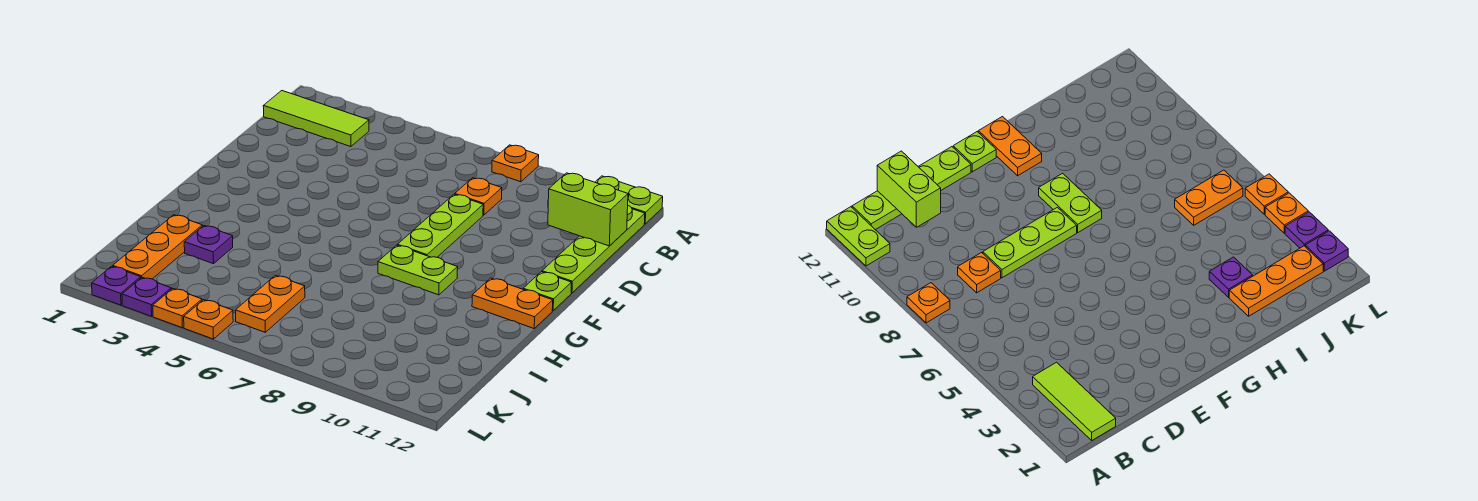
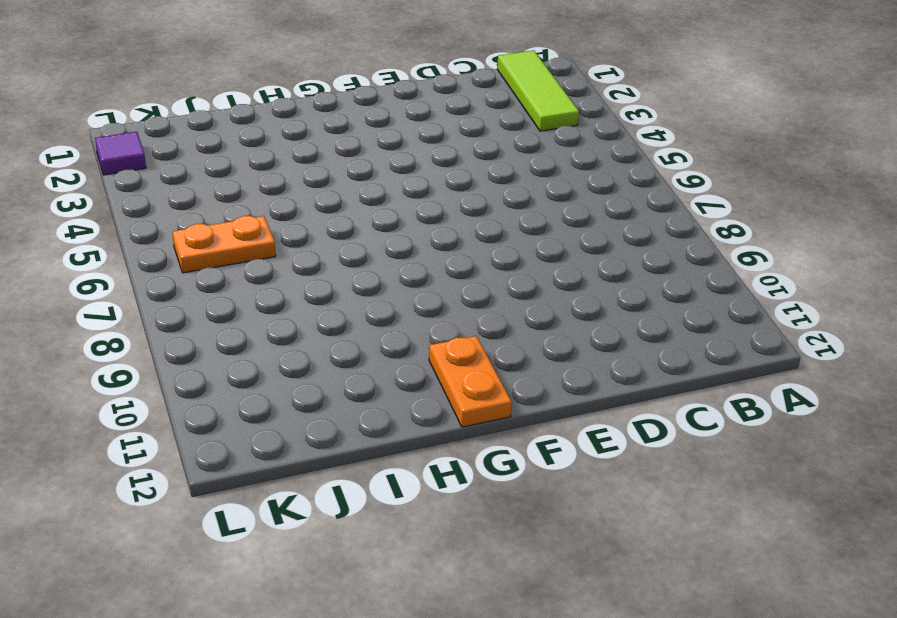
purple tile L2 level 1 -> purple plate L2 level 1
none -> orange plate A8 level 1
none -> lime plate A11:A12 level 1
none -> lime plate B12:E12 level 1

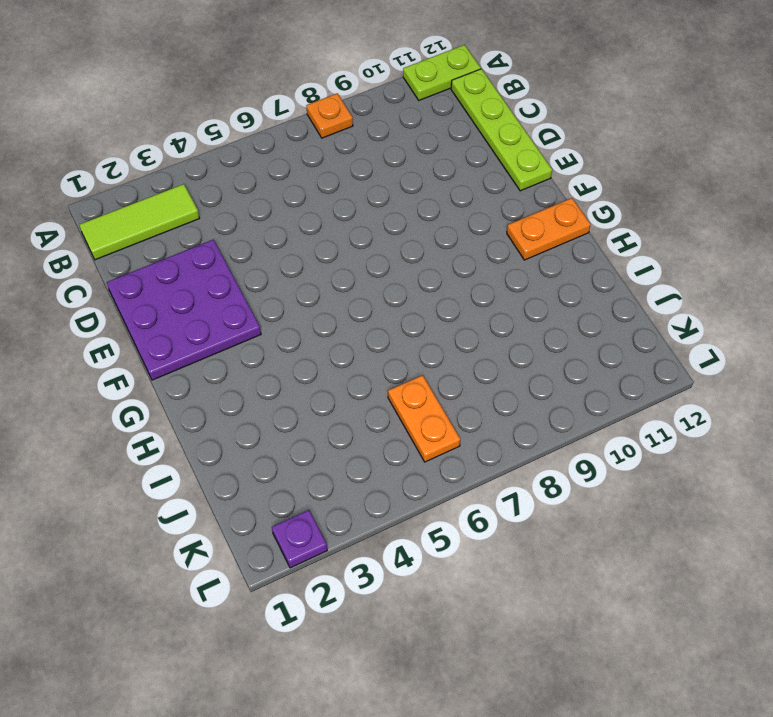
purple plate D1:F3 level 1 -> none
none -> orange plate C8 level 1
none -> lime plate D8:F8 level 1
none -> lime plate F12 level 1

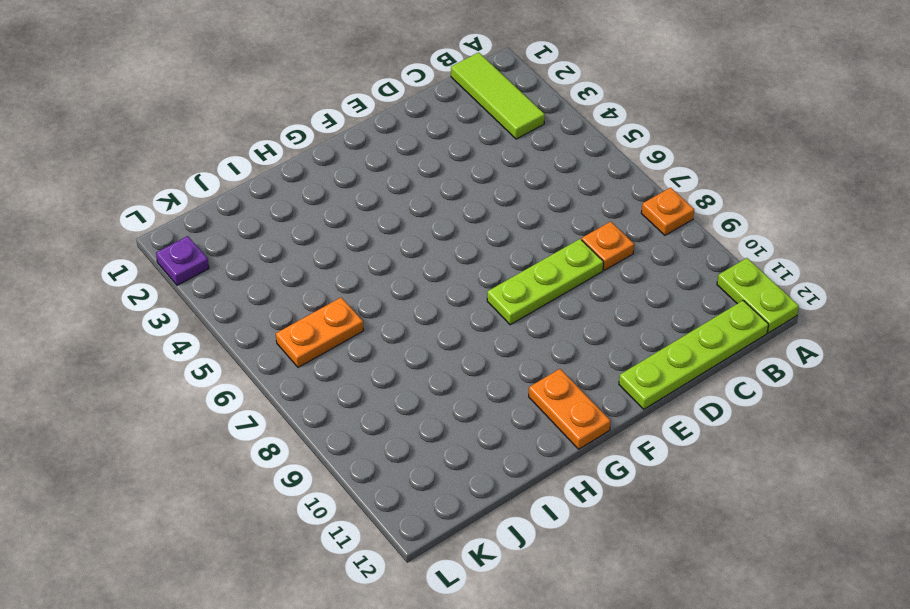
none -> lime plate F12 level 1
none -> lime plate G8:G9 level 1
none -> orange plate I2:K2 level 1

